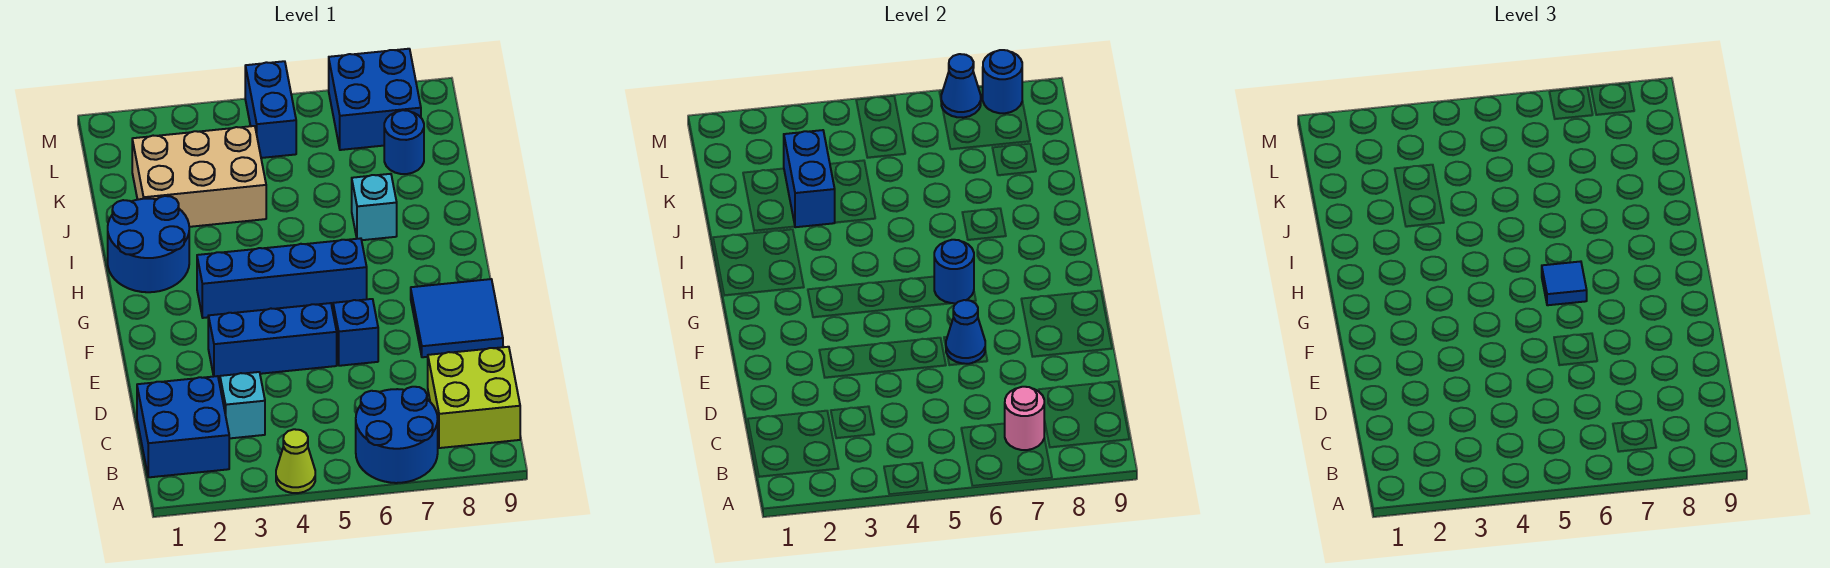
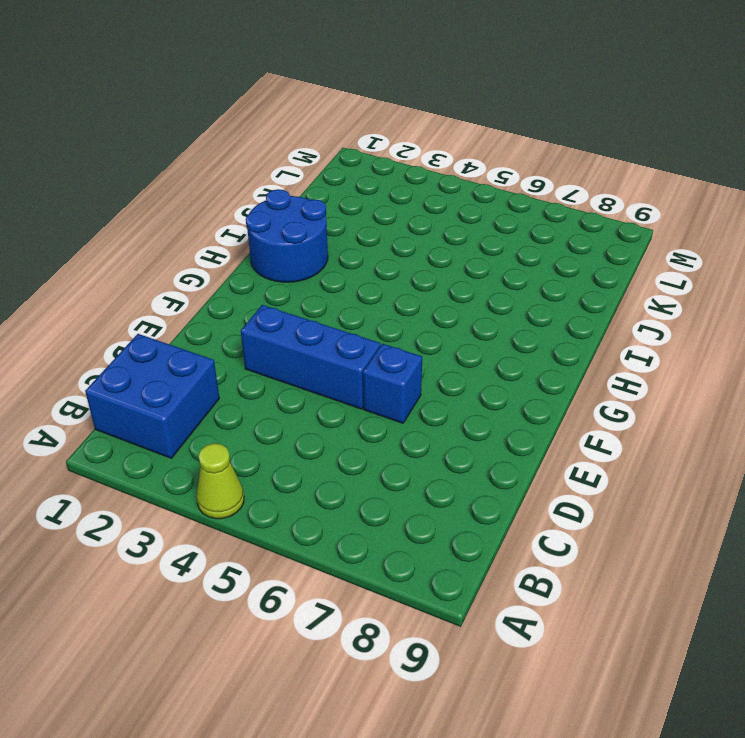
none -> blue round brick A6:B7 level 1
none -> lime brick B8:C9 level 1
none -> cyan brick C3 level 1

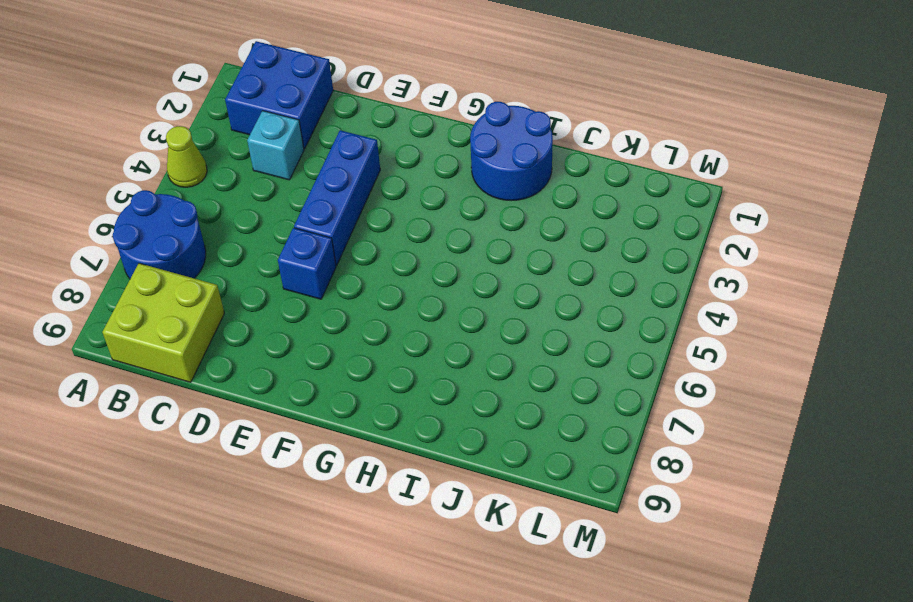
none -> blue tile E8:F9 level 1
none -> blue brick G3:G6 level 1
none -> cyan brick I7 level 1

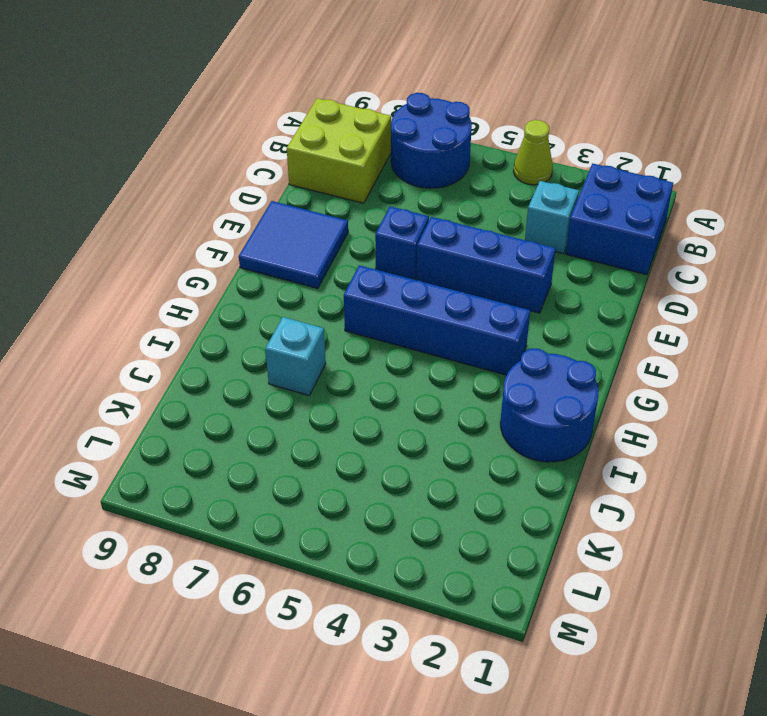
none -> tan brick J2:K4 level 1
none -> blue round brick K8 level 1
none -> blue brick L5:M5 level 1

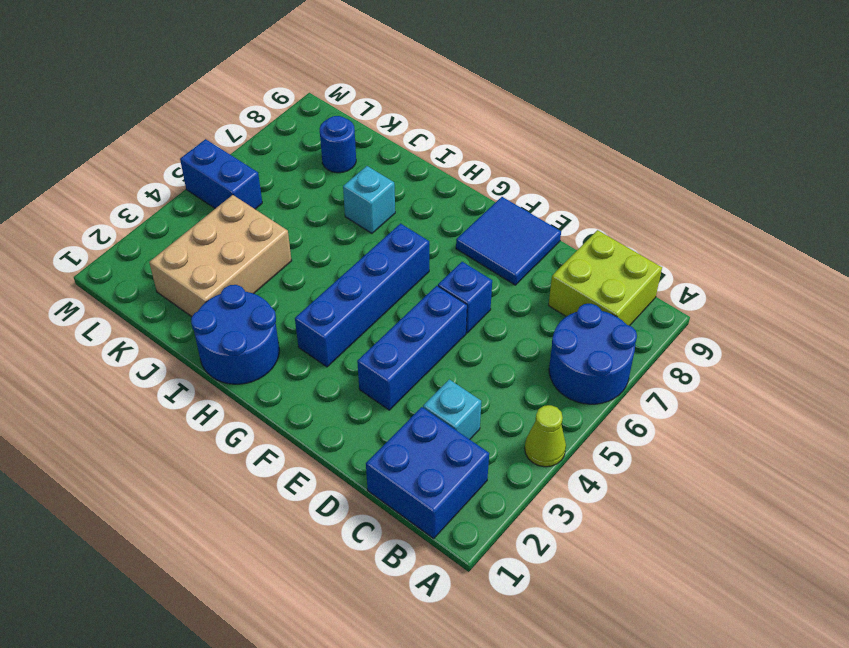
none -> blue brick L7:M8 level 1
none -> pink round brick B7 level 2
none -> blue cone E6 level 2

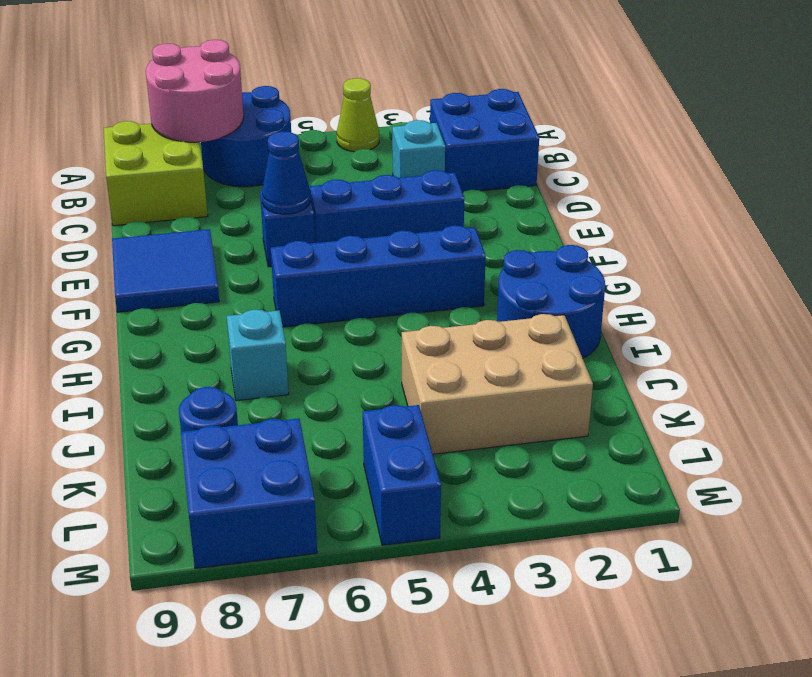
pink round brick A7:B8 level 2 -> pink round brick B7 level 2
none -> blue round brick G6 level 2
none -> blue brick J3:K3 level 2
none -> blue cone M7 level 2

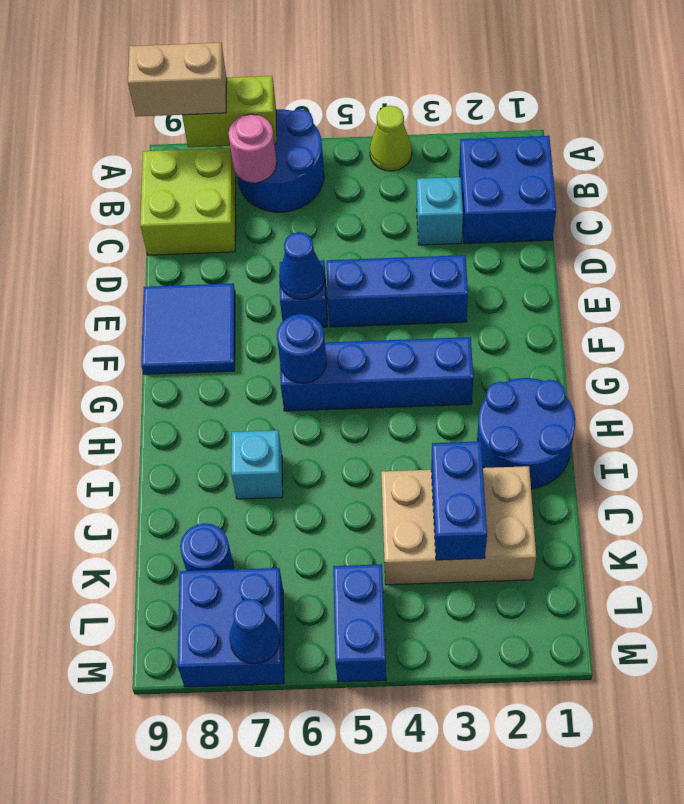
lime brick A7:A8 level 2 -> none
tan brick A8:A9 level 3 -> none
none -> blue round brick M8 level 2
none -> blue tile G6 level 3

